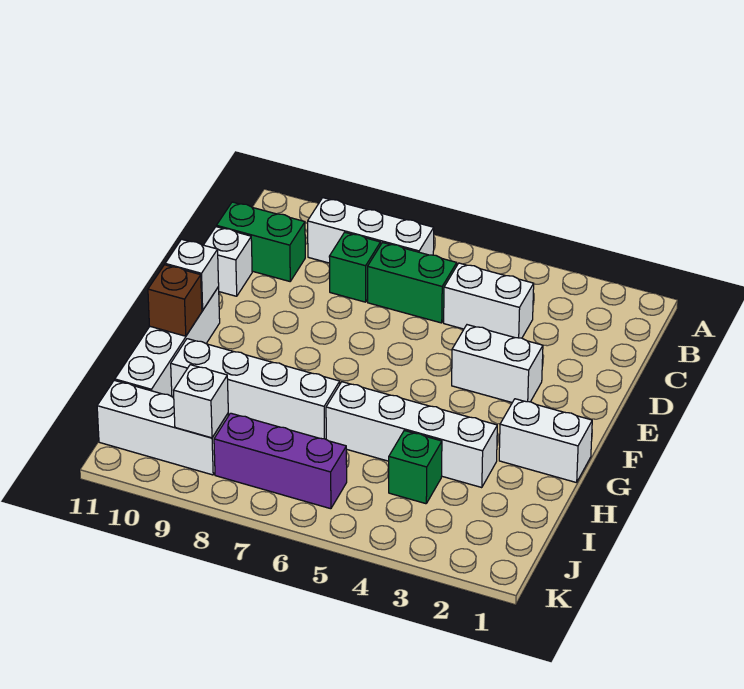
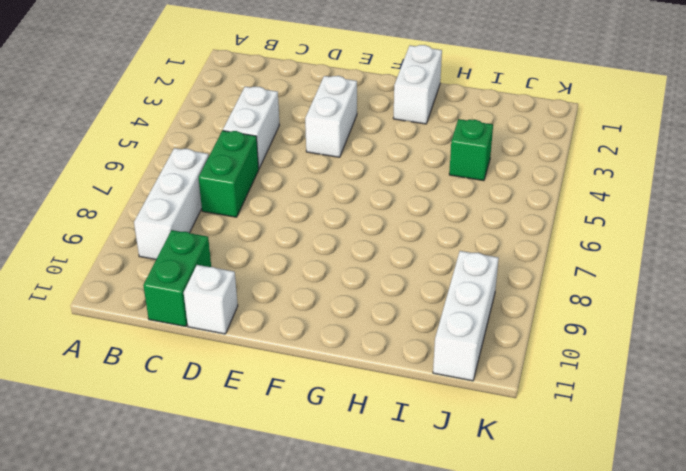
none -> green brick C8 level 1
none -> white brick F11:I11 level 1
none -> white brick H3:H6 level 1

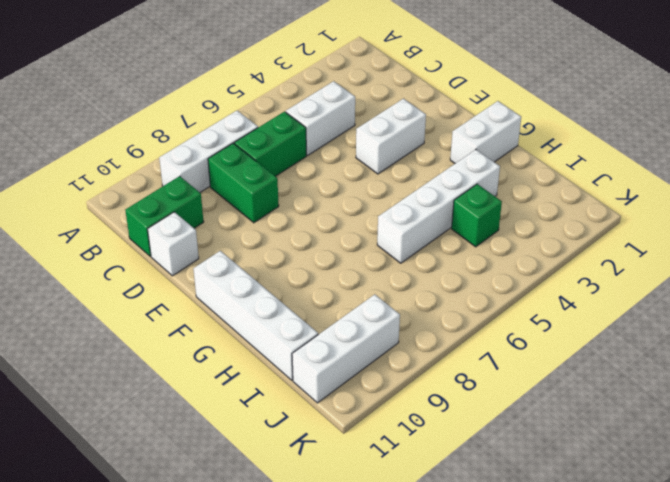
green brick C8:D8 level 1 -> green brick C8 level 1
none -> white brick H7:H10 level 1
none -> purple brick J6:J8 level 1
none -> white brick F11 level 2

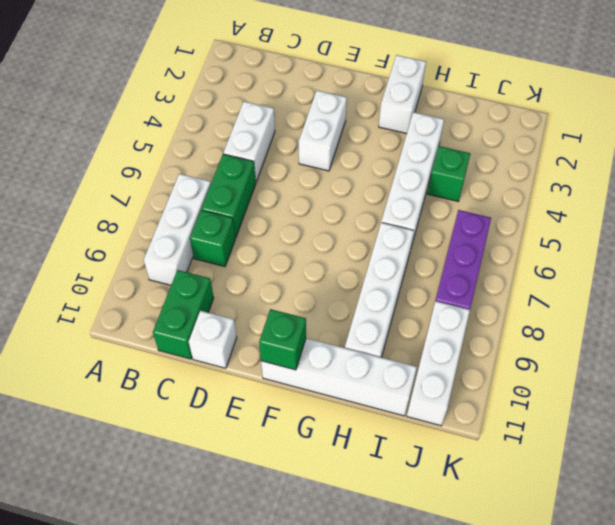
green brick F11 level 2 -> white brick F11 level 2
none -> brown brick G11 level 2
none -> white brick J9 level 2

